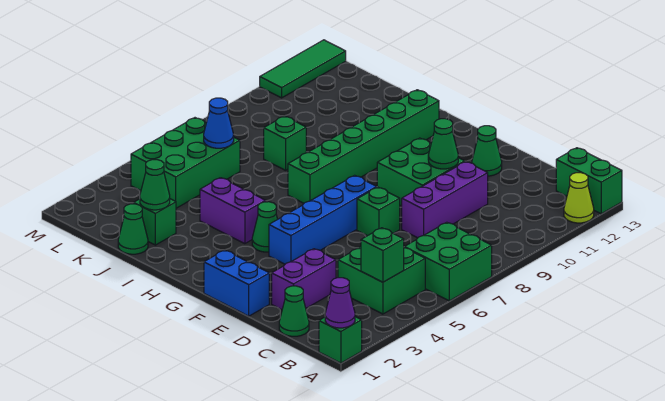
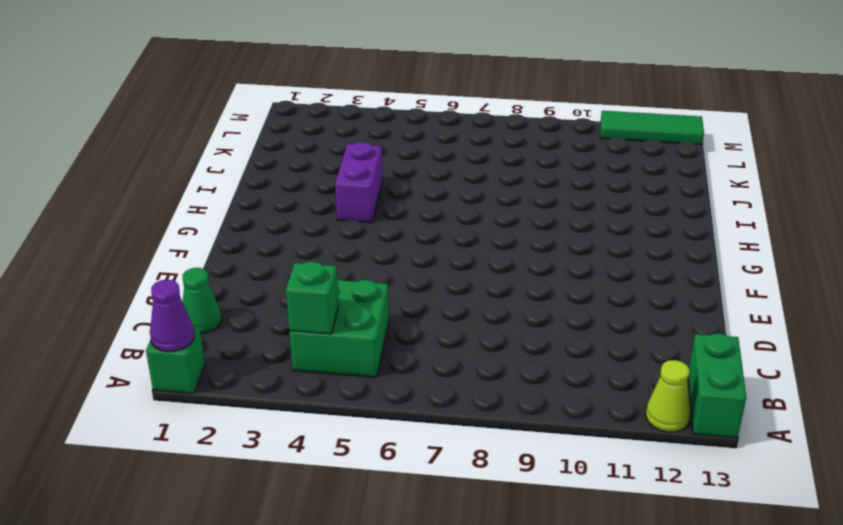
none -> green brick A6:B7 level 1
none -> purple brick D2:D3 level 1
none -> purple brick D8:D10 level 1

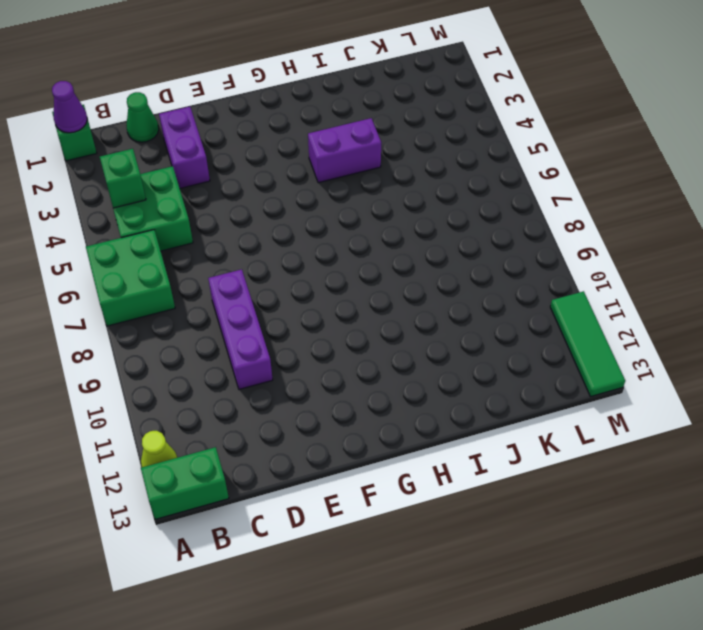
none -> blue brick E1:F1 level 1
none -> green brick E7 level 1
none -> green brick E9:F10 level 1

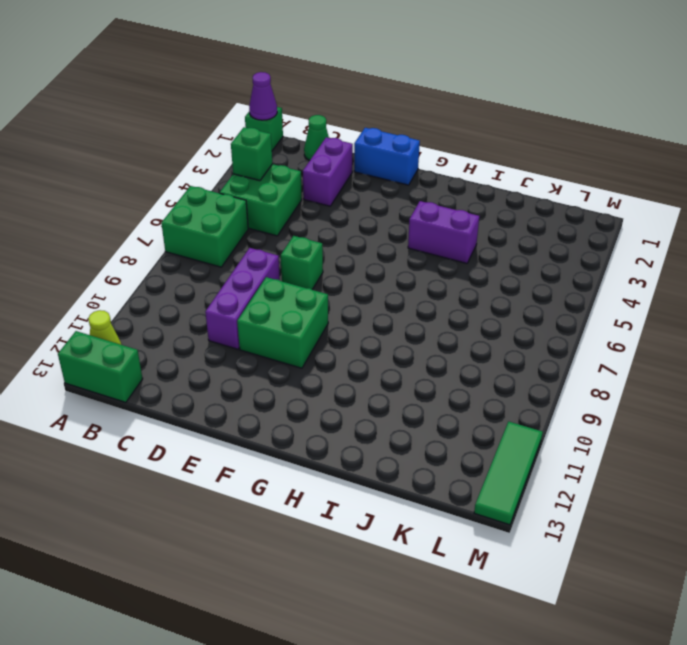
none -> green cone E12 level 1
none -> blue brick F4:F7 level 1
none -> green cone G4 level 1

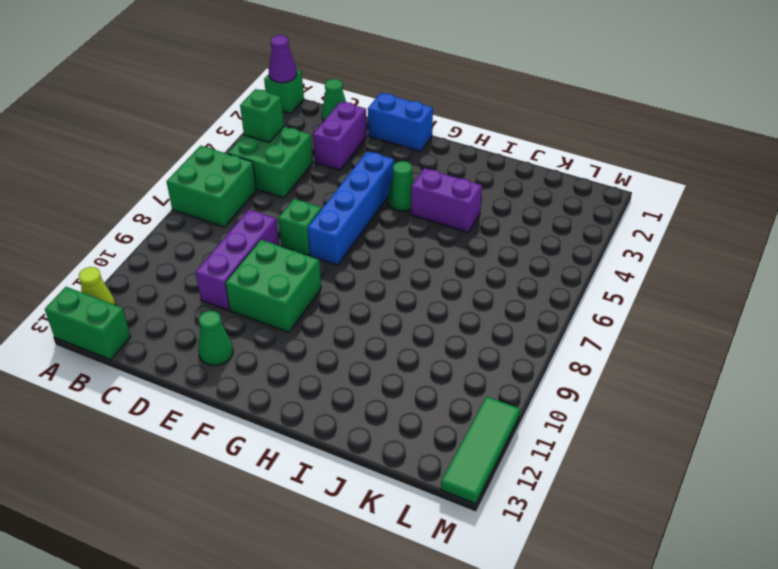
none -> green brick H7:H12 level 1
none -> green cone J1 level 1
none -> green brick J2 level 1

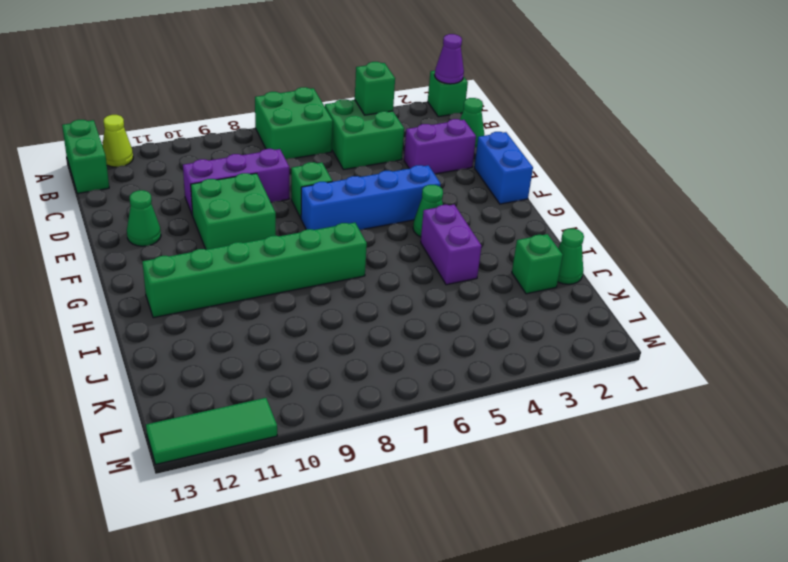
none -> green brick J8 level 1
none -> green brick K4:L6 level 1
none -> green cone E10 level 2

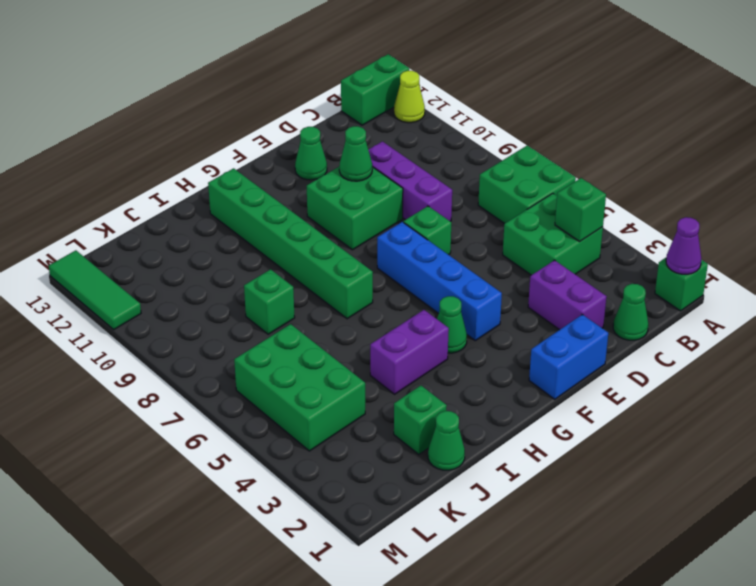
none -> green cone J2 level 2
none -> blue cone K6 level 2

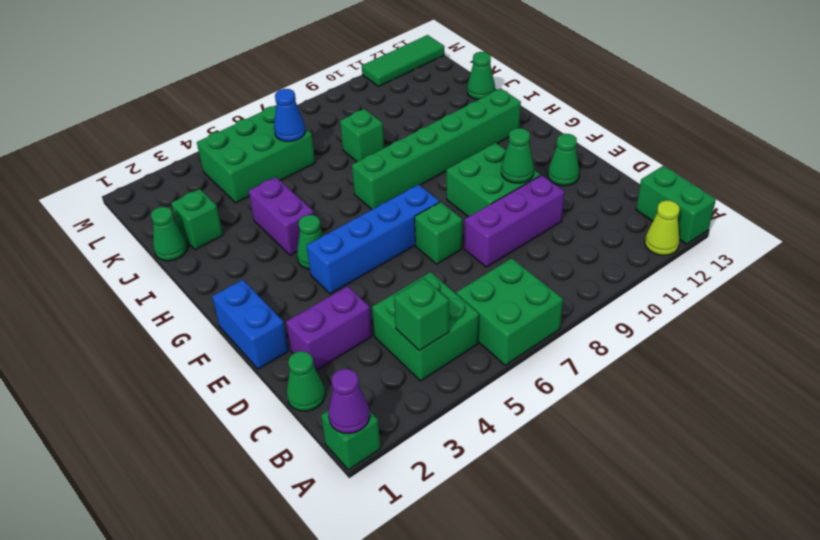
green cone J13 level 1 -> green cone J2 level 2

